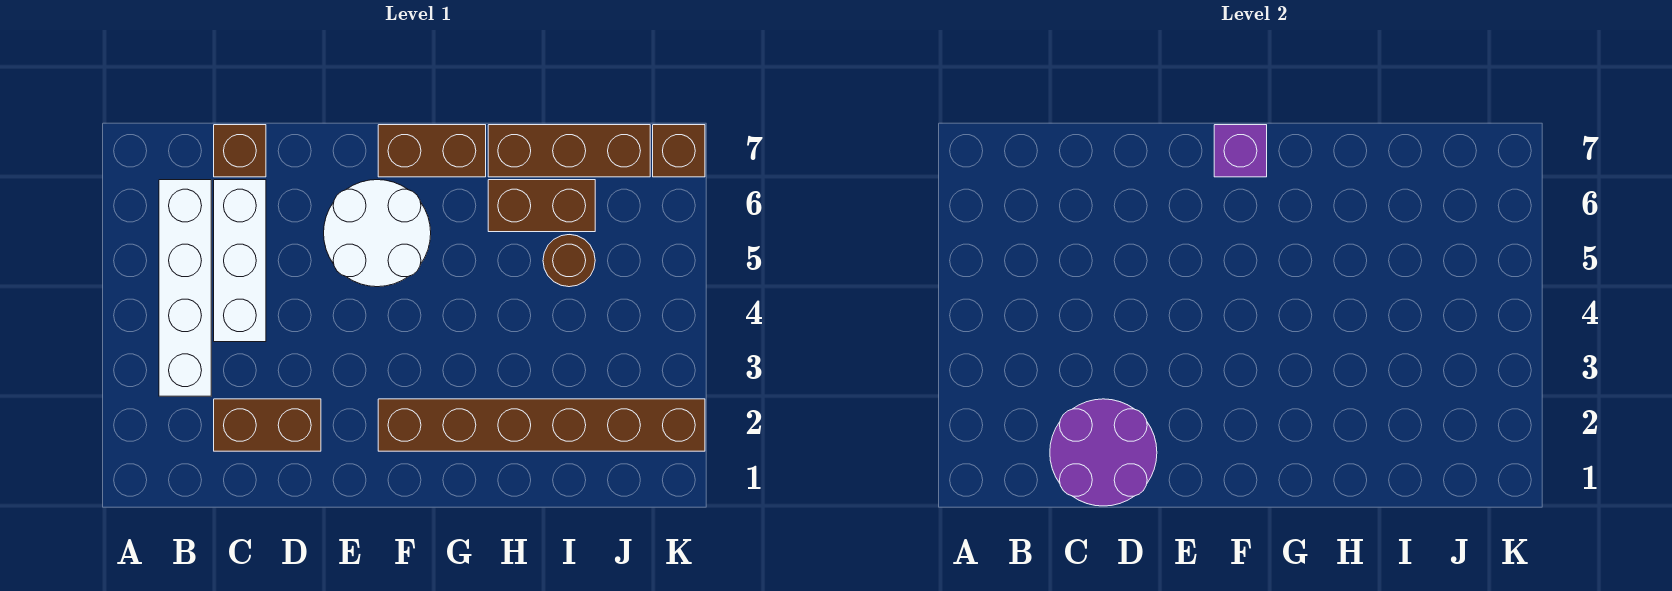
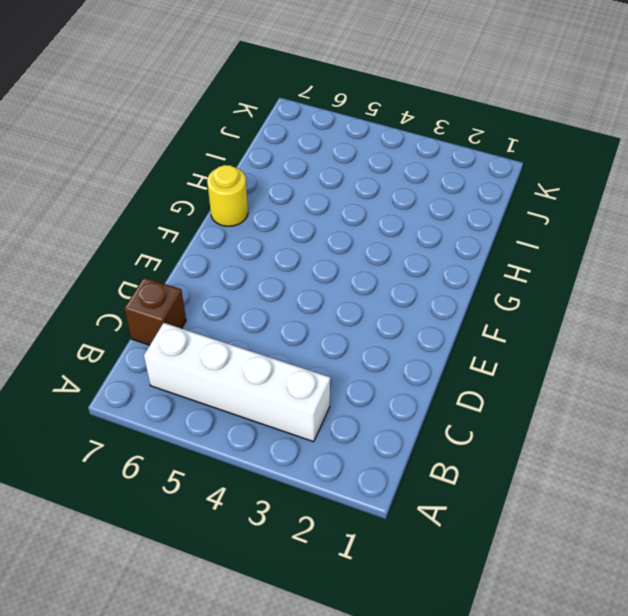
yellow round brick G7 level 1 -> brown brick F7:G7 level 1
none -> brown brick C2:D2 level 1
none -> white brick C4:C6 level 1
none -> white round brick E5:F6 level 1

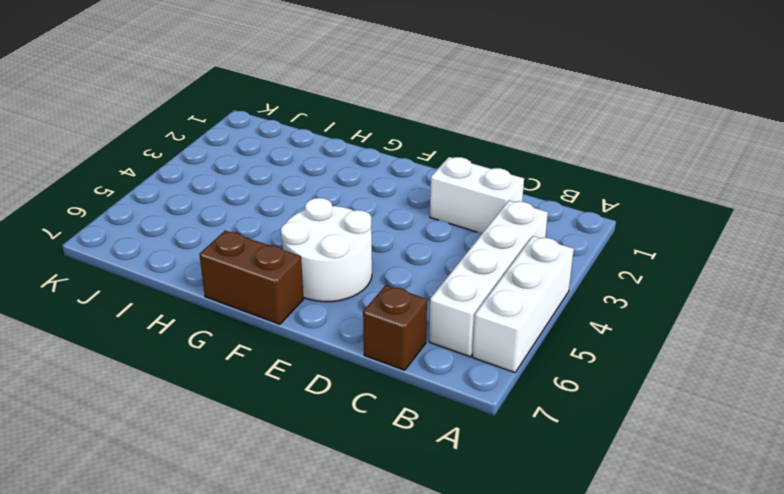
white brick A4:A6 level 1 -> white brick C4:C6 level 1
white brick C2:D2 level 1 -> brown brick C2:D2 level 1
none -> brown brick F2:K2 level 1
none -> brown brick H6:I6 level 1
none -> brown brick H7:J7 level 1

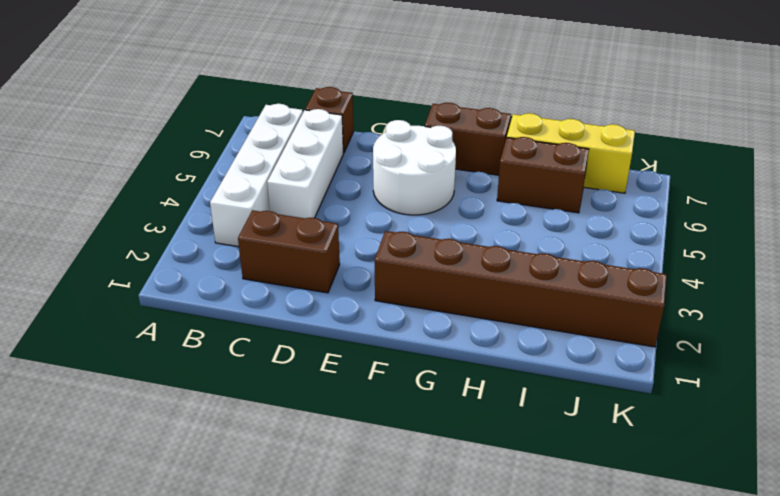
yellow brick H7:J7 level 1 -> brown brick H7:J7 level 1
none -> brown round brick I5 level 1
none -> brown brick K7 level 1
none -> purple round brick C1:D2 level 2

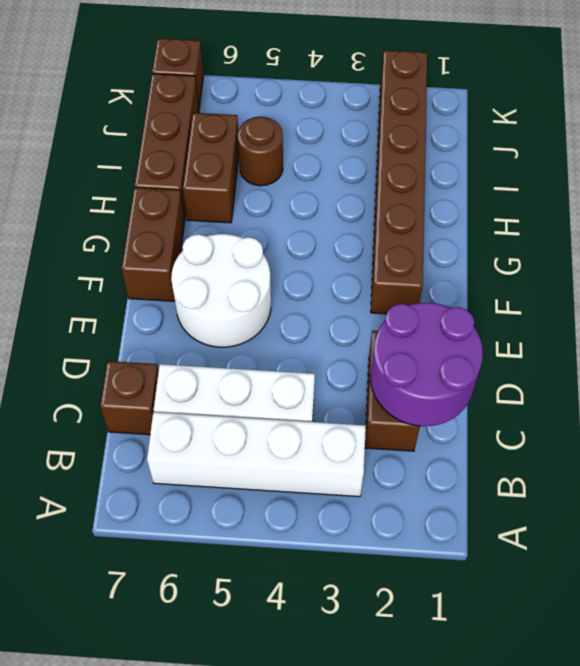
none -> purple brick F7 level 2

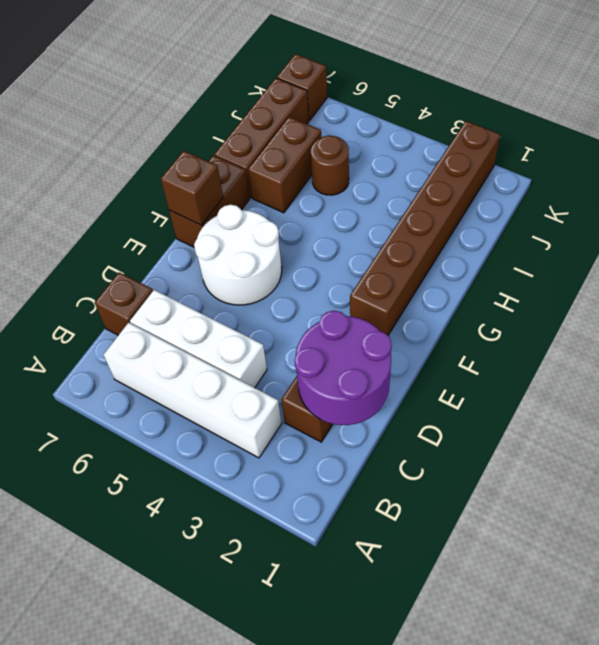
brown brick F7 level 2 -> purple brick F7 level 2

